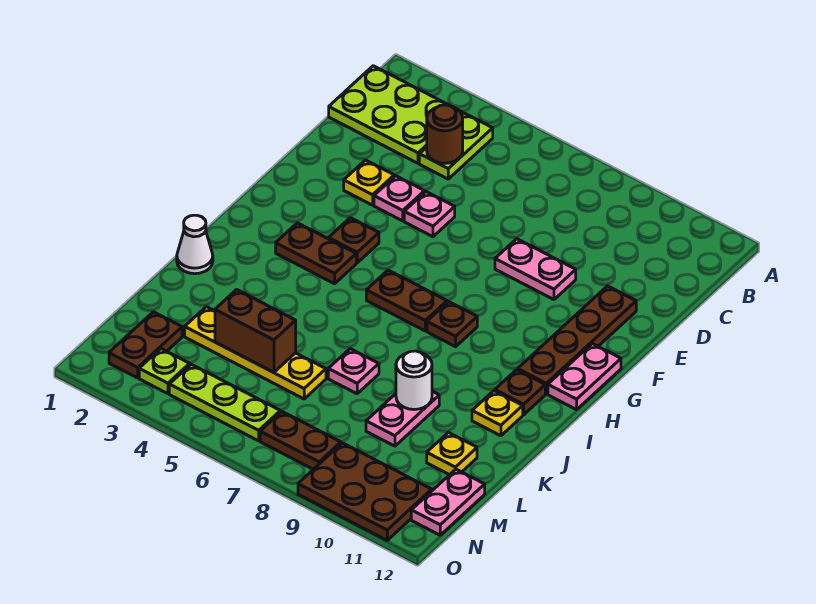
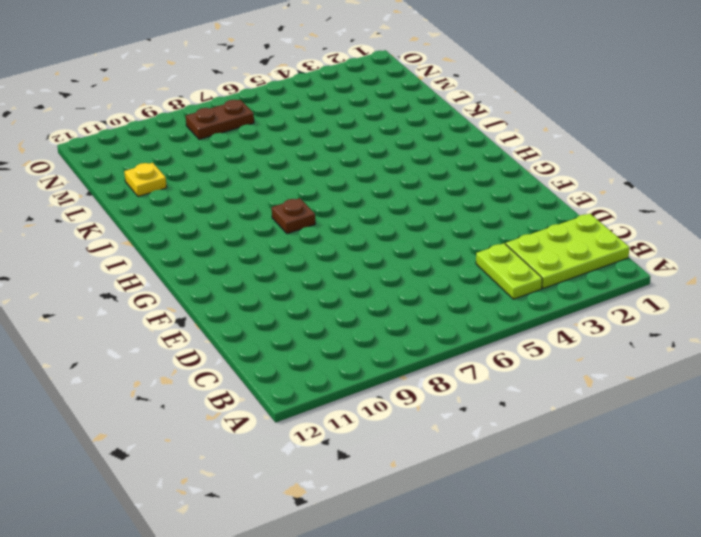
none -> yellow plate E3 level 1
none -> pink plate E4 level 1
none -> pink plate E5 level 1

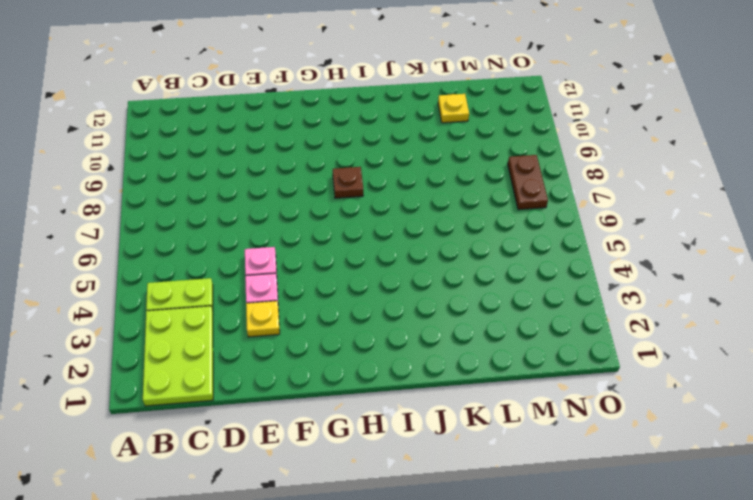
none -> pink plate E8:E9 level 1
none -> brown plate E11:H11 level 1
none -> brown plate G4 level 1

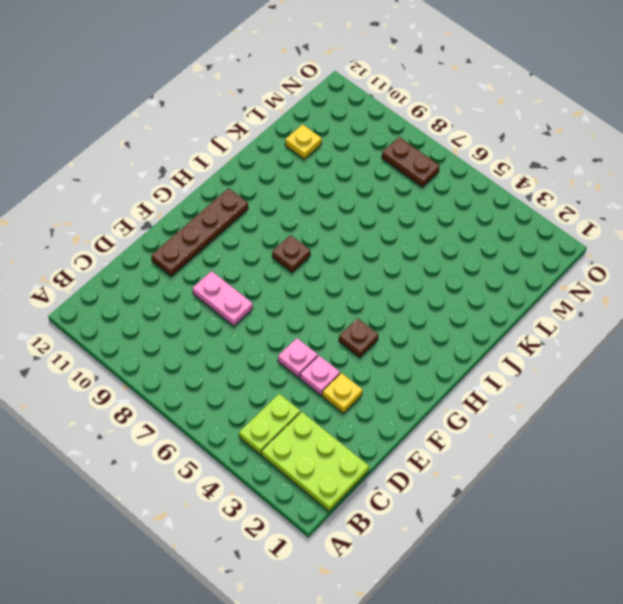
none -> pink plate G12:H12 level 1
none -> brown plate H3:H4 level 1
none -> brown plate H6:H7 level 1

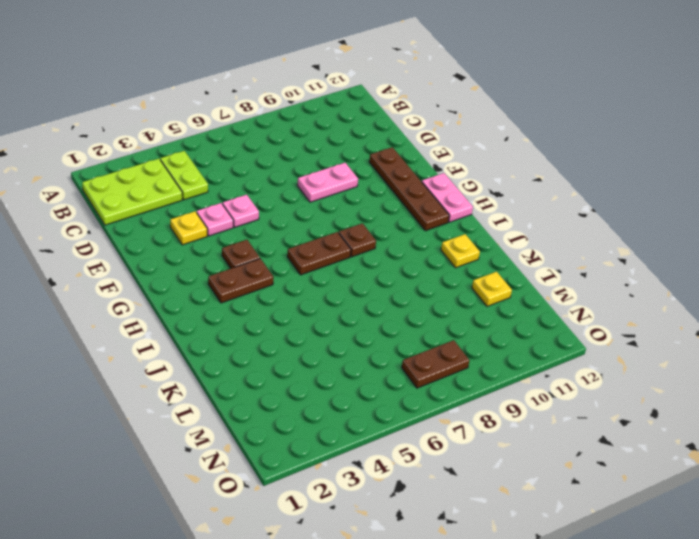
none -> brown plate I11 level 1
none -> white cone J1 level 1
none -> pink plate K7 level 1

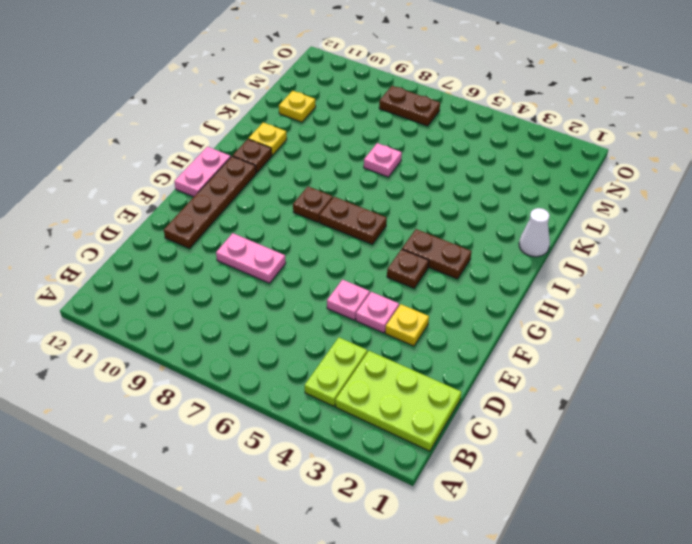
none -> pink plate K9:L9 level 1
none -> yellow plate L3:L6 level 1
none -> brown plate M2:N2 level 1

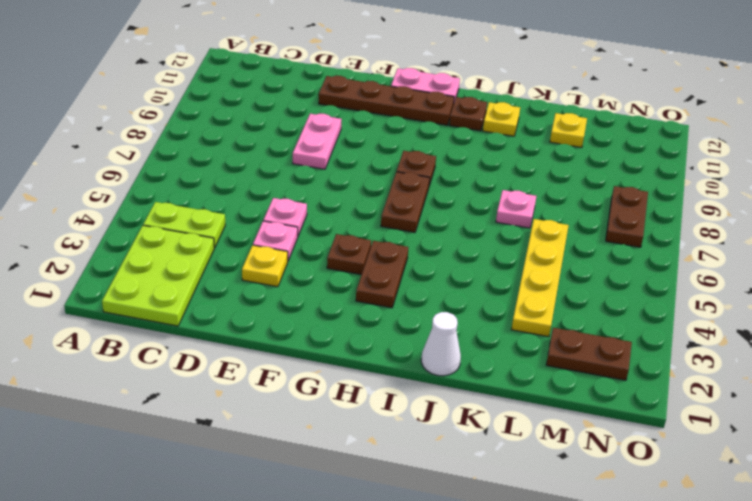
none -> pink plate K9:L9 level 1
none -> pink plate M12:N12 level 1
none -> lime plate N3 level 1

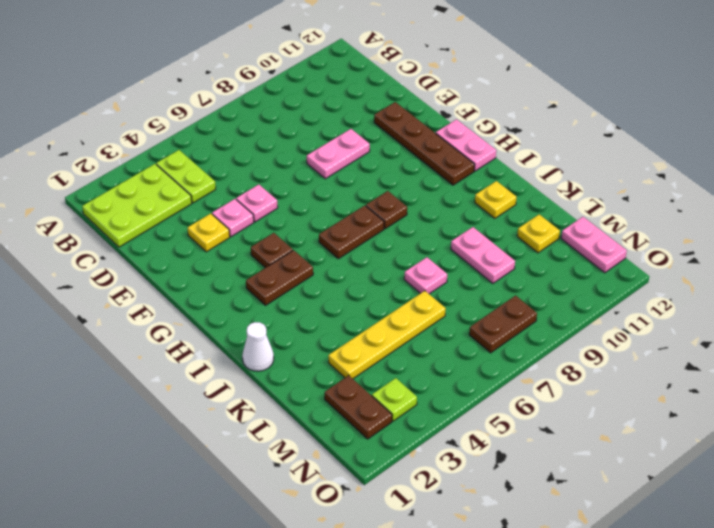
none -> brown plate I11 level 1
none -> lime plate N4:N6 level 1
none -> brown plate N9:O11 level 1

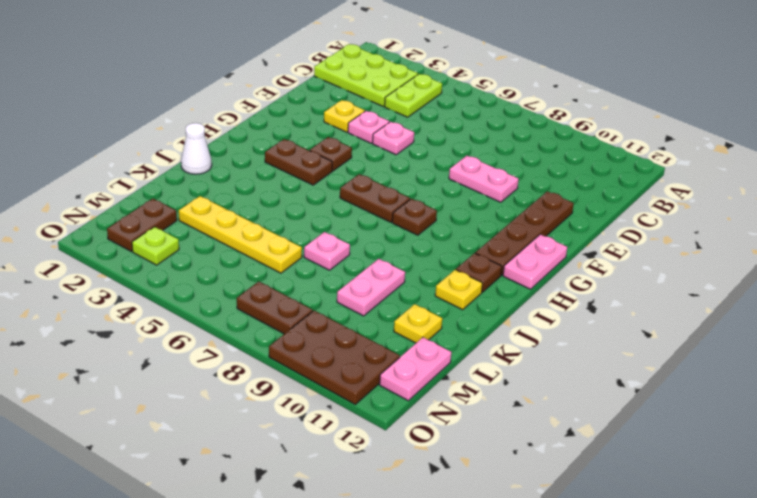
none -> lime plate N4:N6 level 1
none -> brown round brick C4 level 2
none -> white round brick K9 level 2

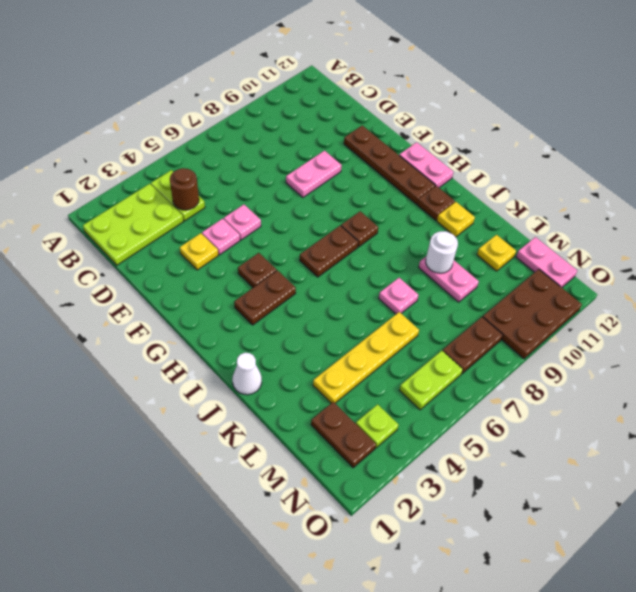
lime plate N5:N6 level 1 -> lime plate N4:N6 level 1
none -> brown brick L4:L5 level 2

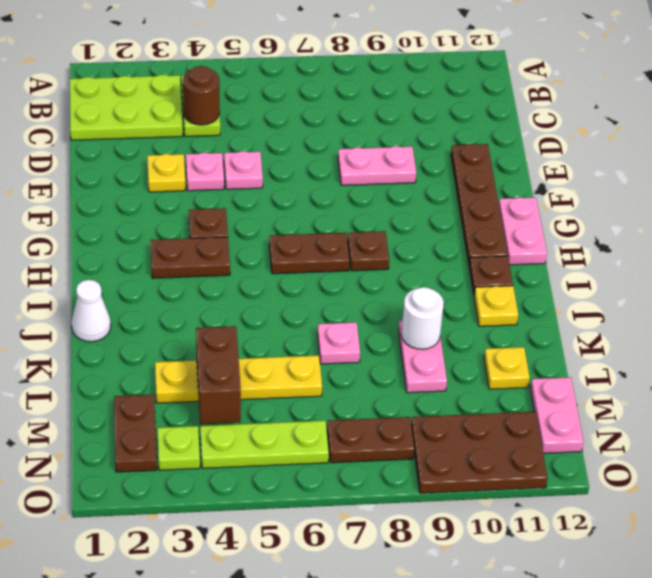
brown brick L4:M4 level 2 -> brown brick L4:L5 level 2

